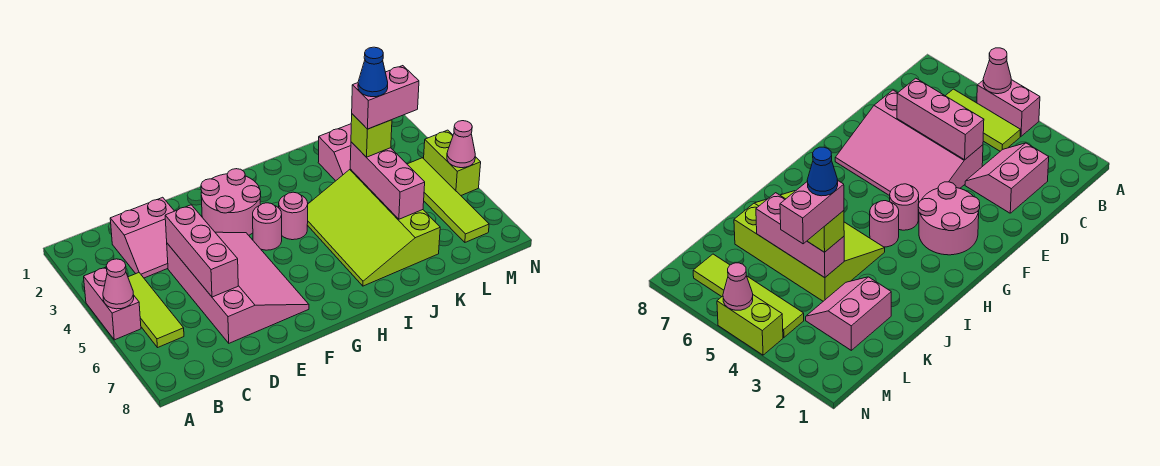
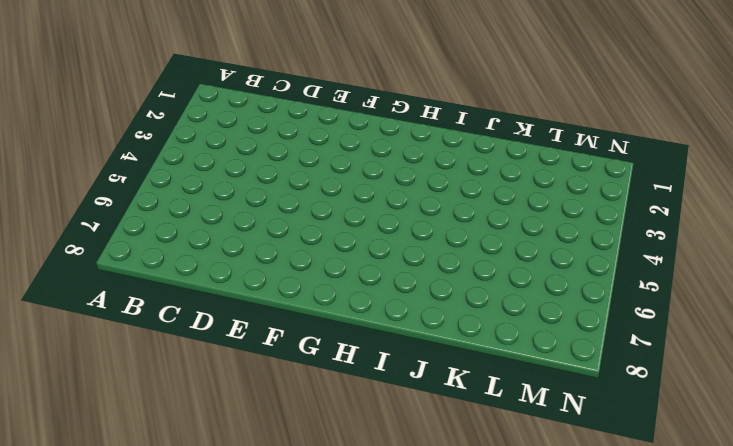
none -> pink brick A4:A5 level 1
none -> lime tile B4:B6 level 1
none -> pink slope C2:D3 level 1 top 2

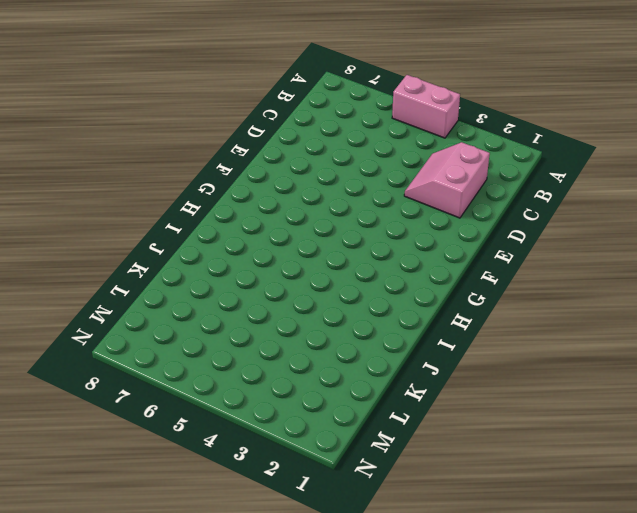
none -> lime tile B4:B6 level 1
none -> pink slope D4:F7 level 1 top D
none -> pink round brick F2:G3 level 1

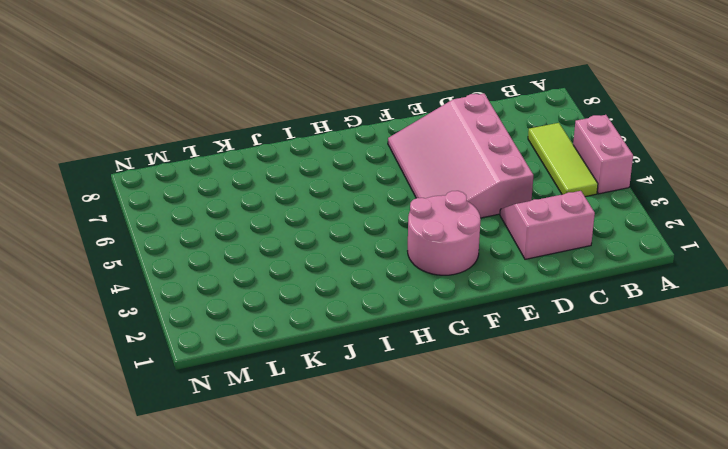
none -> pink round brick G4 level 1
none -> pink round brick H4 level 1
none -> lime slope I4:K7 level 1 top K

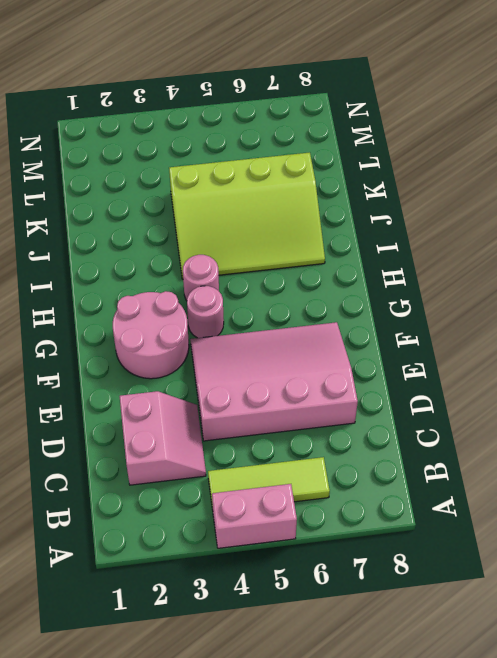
none -> pink slope K2:L3 level 1 top 2
none -> lime tile M4:M7 level 1
none -> lime brick N4:N5 level 1

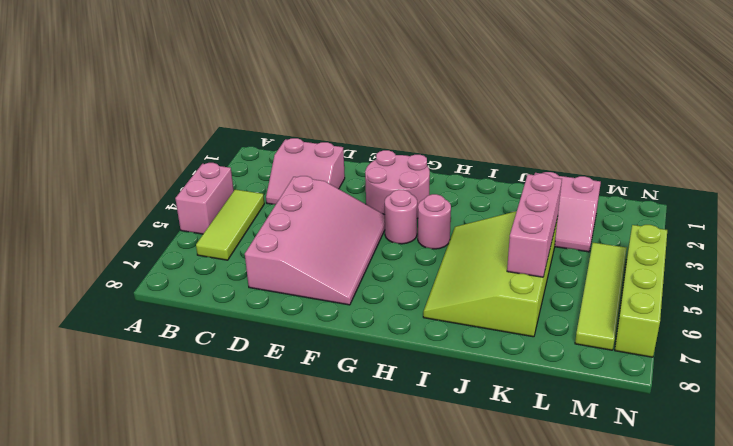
lime brick N4:N7 level 1 -> lime brick N4:N5 level 1
none -> pink cone A5 level 2
none -> pink brick D4:D6 level 2
none -> pink cone N5 level 2

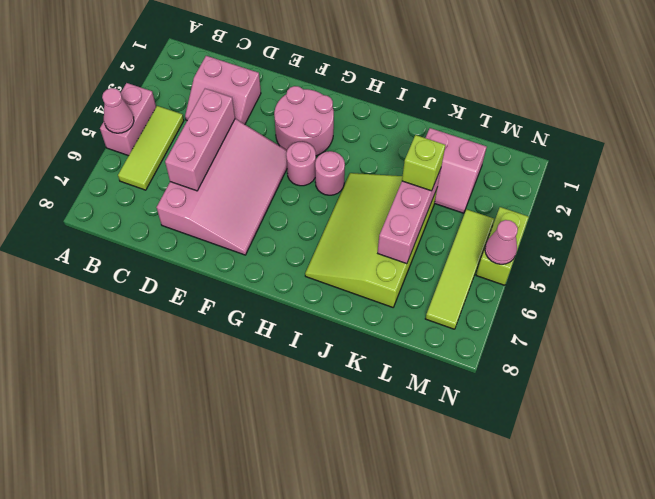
none -> pink brick K4:L4 level 4
none -> blue cone K4 level 5

